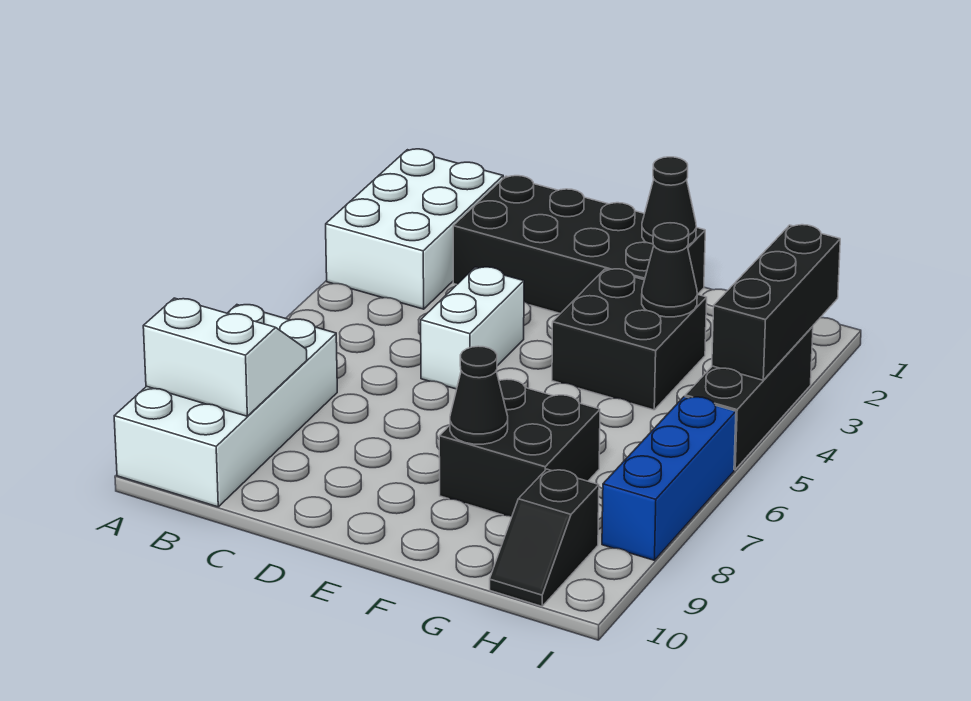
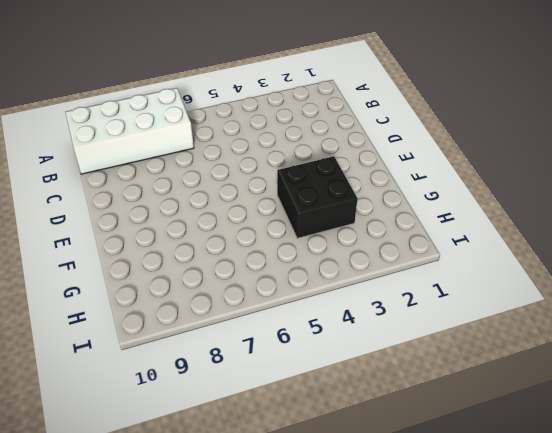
none -> white brick A1:B3 level 1
none -> black brick C1:F2 level 1
none -> white brick D4:D5 level 1

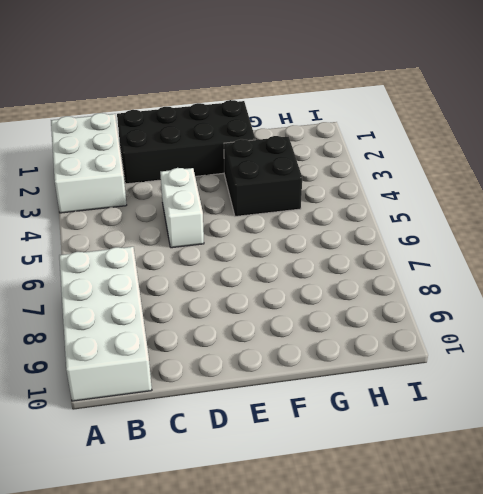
none -> black brick F7:G8 level 1
none -> black slope H9:H10 level 1 top 9
none -> black brick I3:I5 level 1

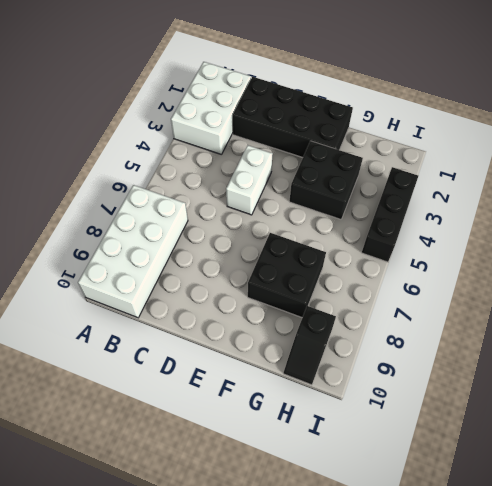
none -> blue brick I6:I8 level 1
none -> white slope A8:B9 level 2 top 9
none -> black cone F1 level 2

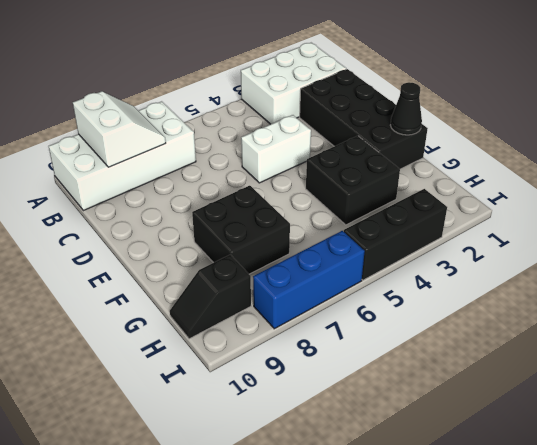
none -> black cone F8 level 2
none -> black cone G3 level 2
none -> black brick I2:I4 level 2

